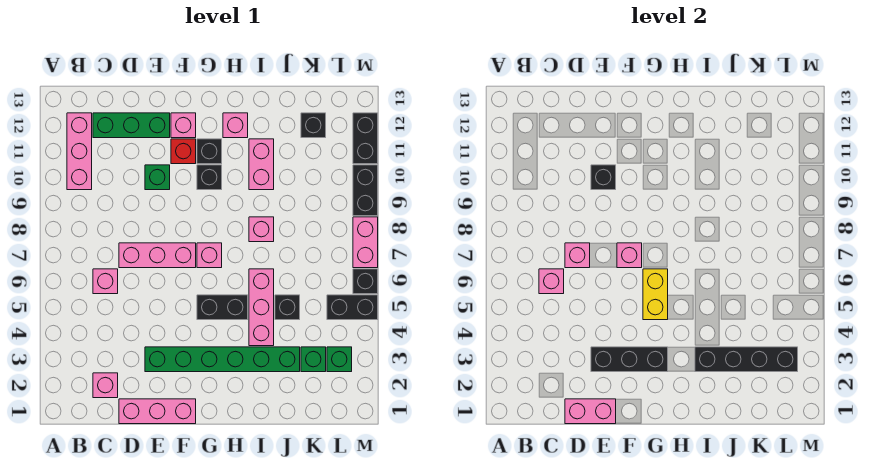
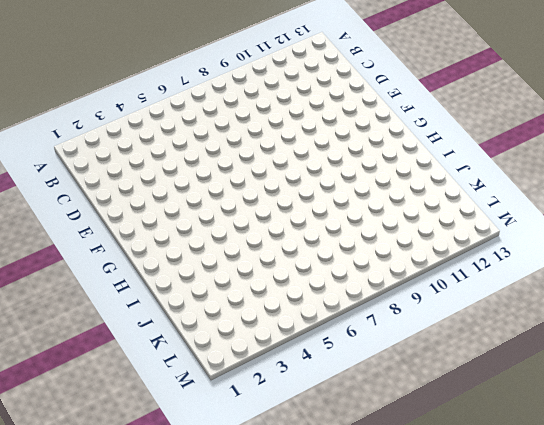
none -> pink brick B10:B12 level 1
none -> pink brick C2 level 1
none -> pink brick C6 level 1
none -> green brick C12:E12 level 1

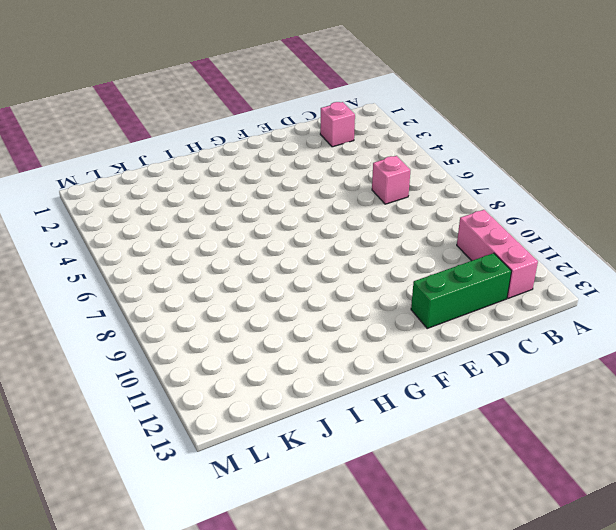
none -> pink brick D1:F1 level 1
none -> pink brick D7:F7 level 1
none -> green brick E3:J3 level 1
none -> green brick E10 level 1

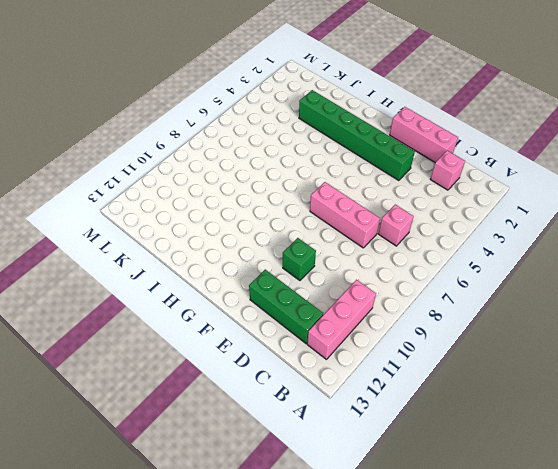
none -> red brick F11 level 1
none -> pink brick F12 level 1
none -> black brick G5:H5 level 1
none -> pink brick G7 level 1

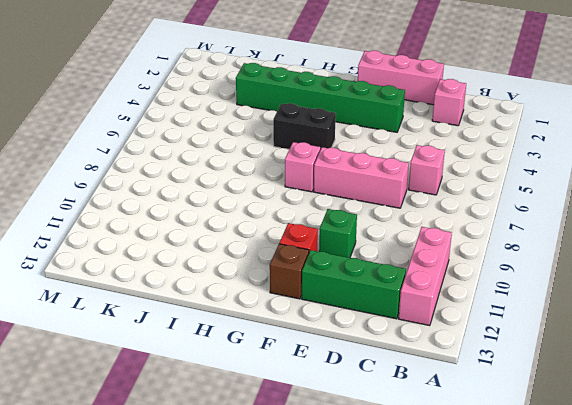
brown brick F12 level 1 -> pink brick F12 level 1
none -> black brick G10 level 1
none -> black brick G11 level 1
none -> pink brick H12 level 1
none -> pink brick I4:I6 level 1

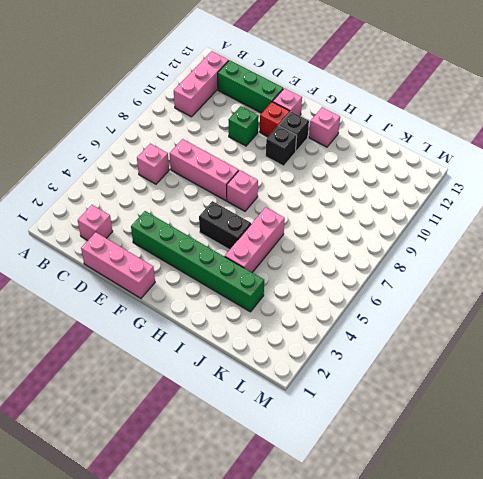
none -> pink brick I8 level 1
none -> pink brick I10:I11 level 1
none -> black brick J5 level 1
none -> green brick K3 level 1

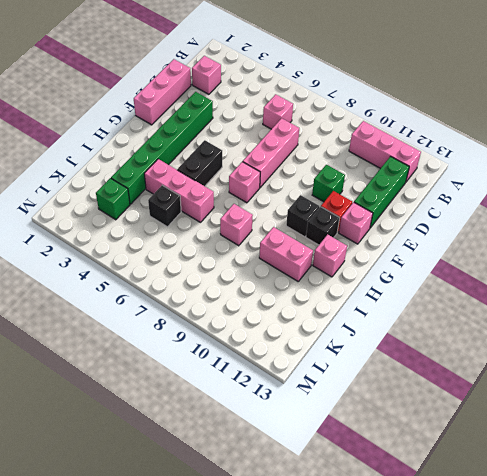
none -> black brick K12 level 1
none -> green brick L3 level 1
none -> black brick L5:M5 level 1
none -> black brick M6 level 1

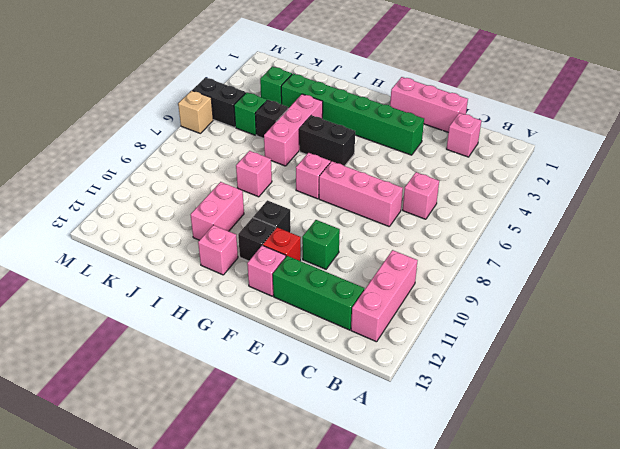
green brick K5 level 1 -> green brick L3 level 1
tan brick M6 level 1 -> black brick M6 level 1
none -> black brick K12 level 1
none -> pink brick M7:M8 level 1
none -> black brick M9:M10 level 1
none -> black brick M11:M12 level 1

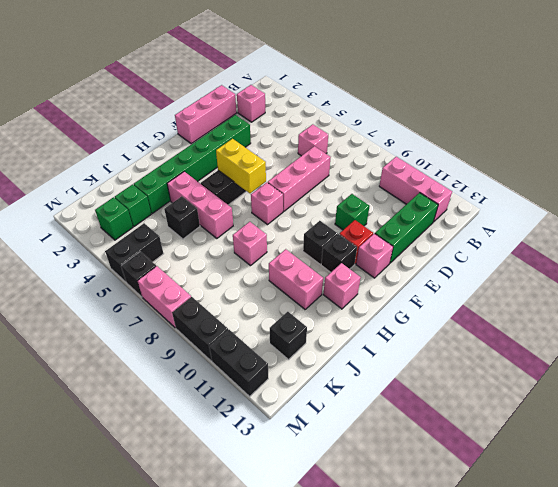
none -> pink brick C6 level 2
none -> pink brick D1:E1 level 2
none -> pink brick D7 level 2
none -> black brick E3:G3 level 2

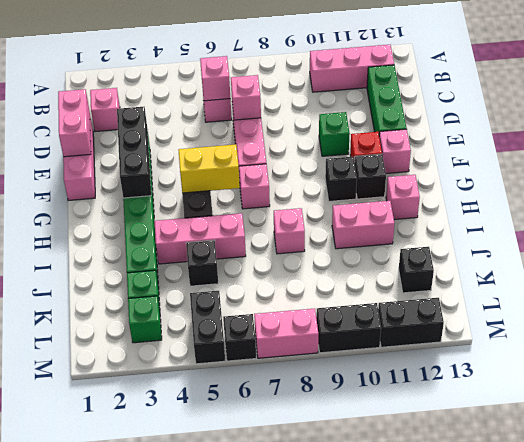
none -> black brick E10 level 2
none -> pink brick F7 level 2
none -> black brick I3:L3 level 2

